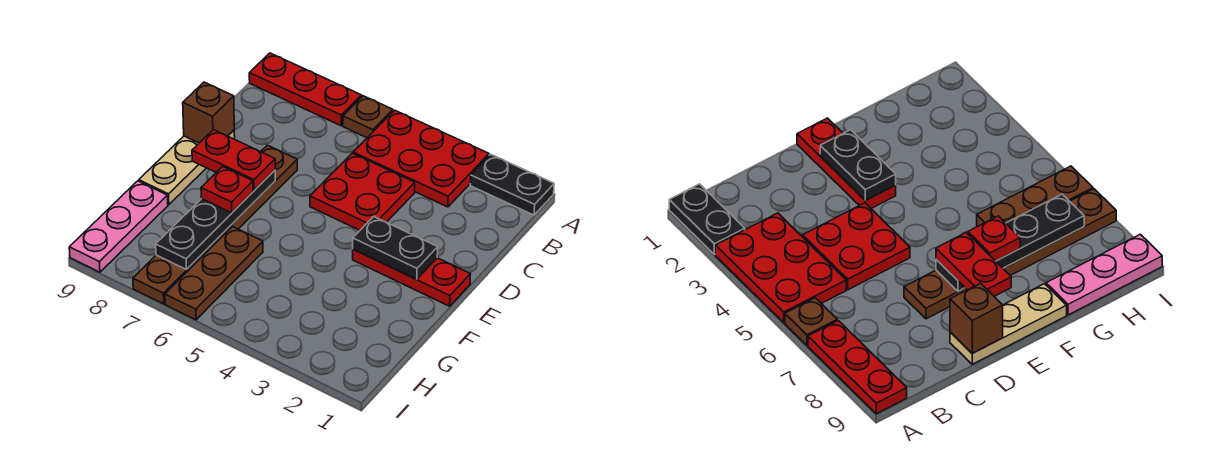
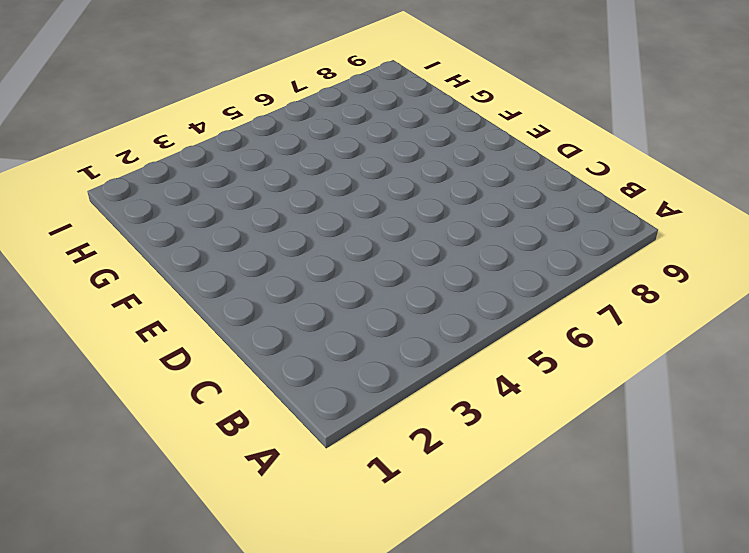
none -> black plate A1:A2 level 1
none -> red plate A3:B5 level 1
none -> brown plate A6 level 1

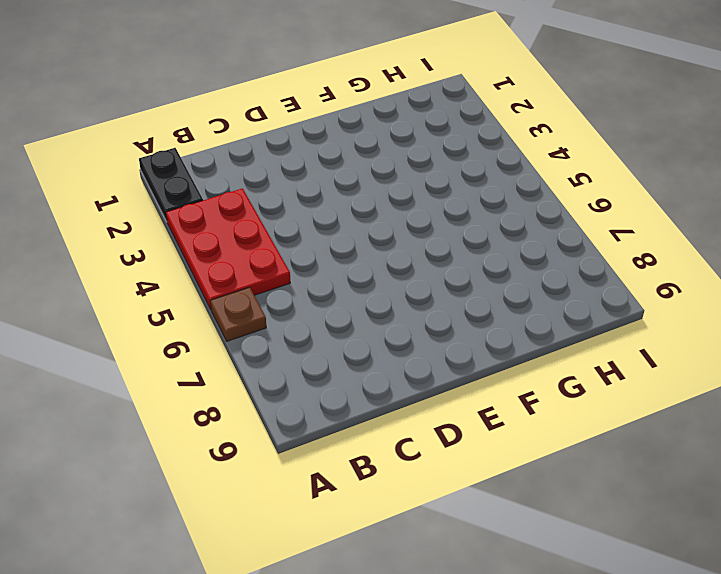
none -> red plate A7:A9 level 1
none -> red plate C4:D5 level 1
none -> brown plate D7:I7 level 1

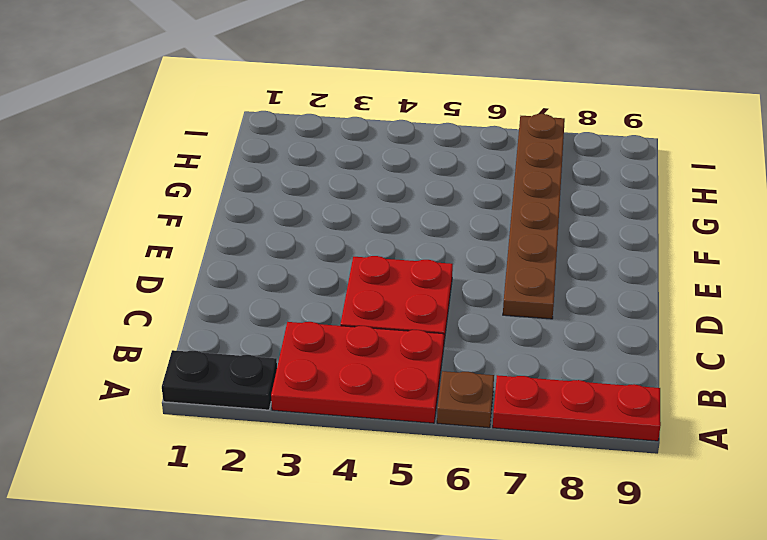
none -> tan plate D9:F9 level 1
none -> red plate E1:E3 level 1
none -> brown plate G6:I6 level 1

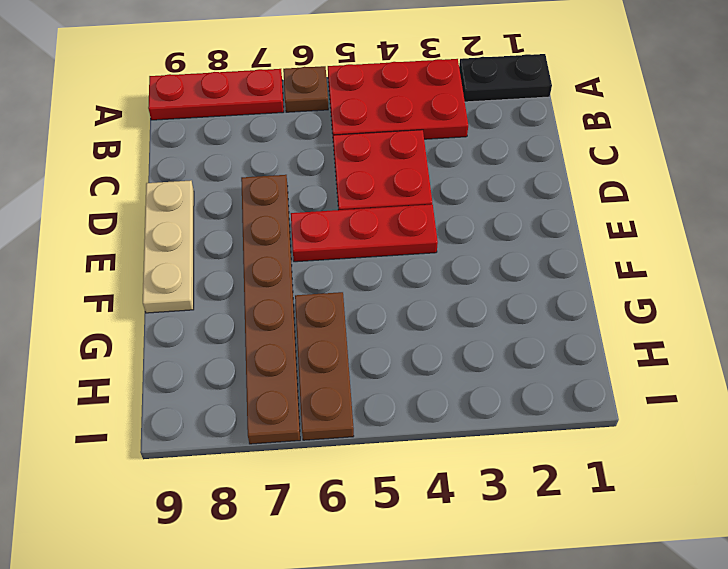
red plate E4:E6 level 1 -> red plate E1:E3 level 1
none -> pink plate G9:I9 level 1
none -> brown brick D9 level 2
none -> black plate E2:E3 level 2

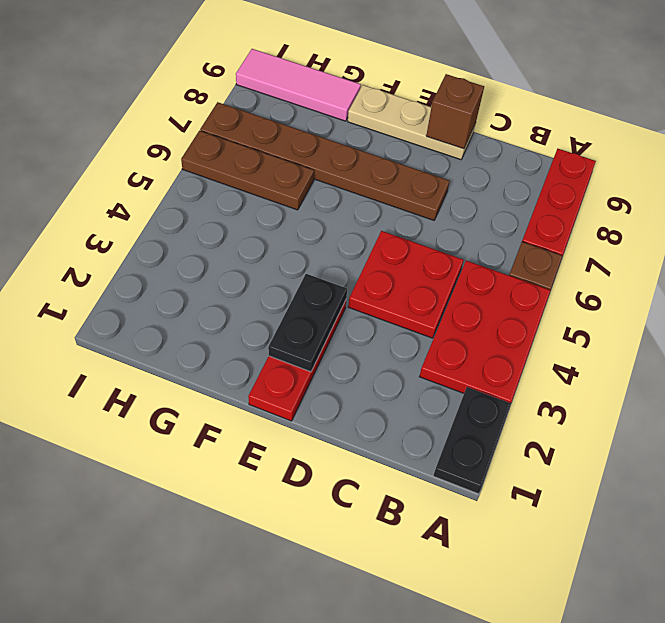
pink tile G9:I9 level 1 -> pink plate G9:I9 level 1
none -> black plate E7:H7 level 2
none -> red plate E7:E8 level 3
none -> red plate F7 level 3

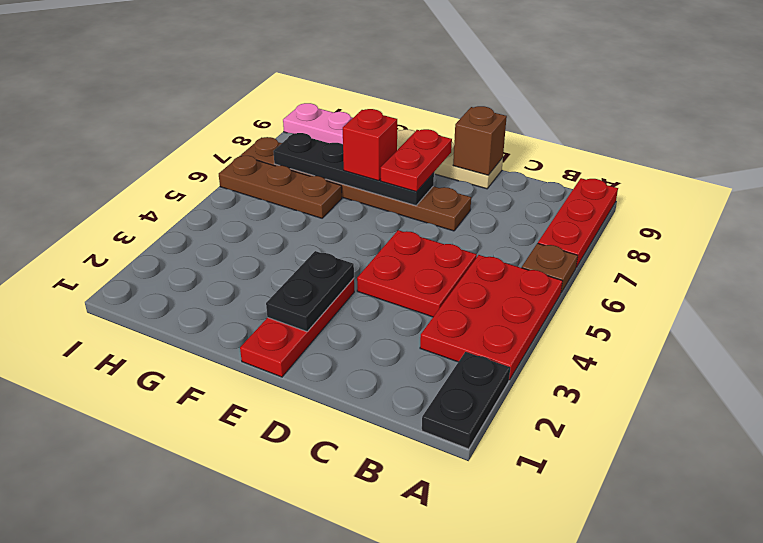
red brick F7 level 3 -> red plate F7 level 3

